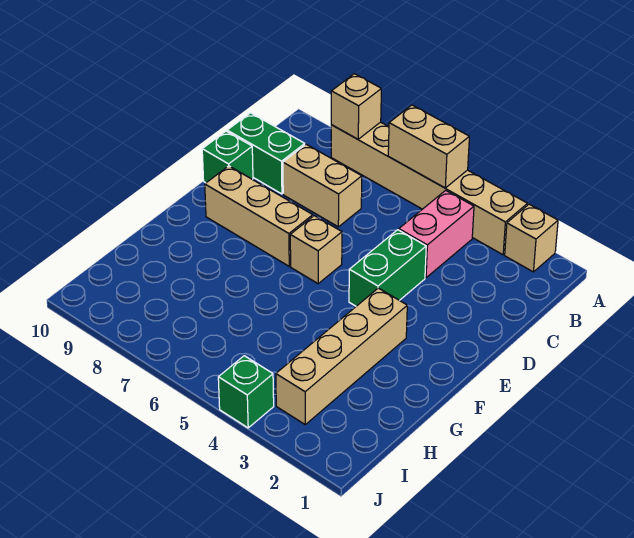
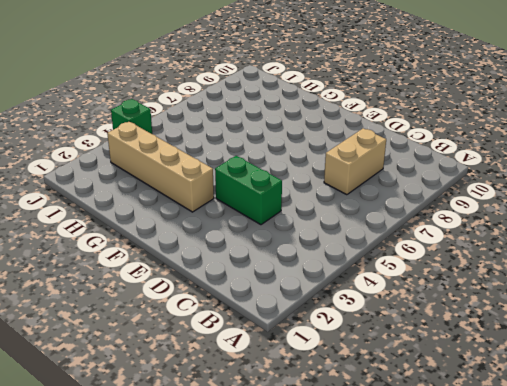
none -> tan brick A2 level 1
none -> tan brick A3:A8 level 1
none -> pink brick B4:C4 level 1

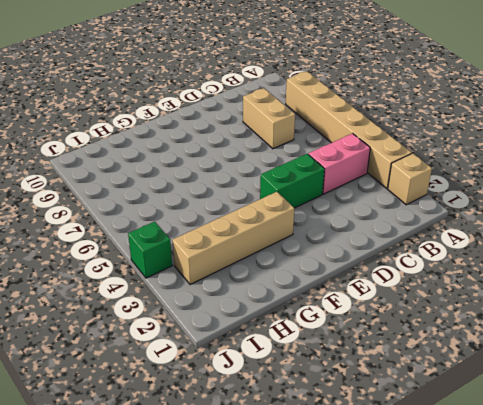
none -> green brick C9:C10 level 1
none -> green brick D10 level 1
none -> tan brick E6 level 1

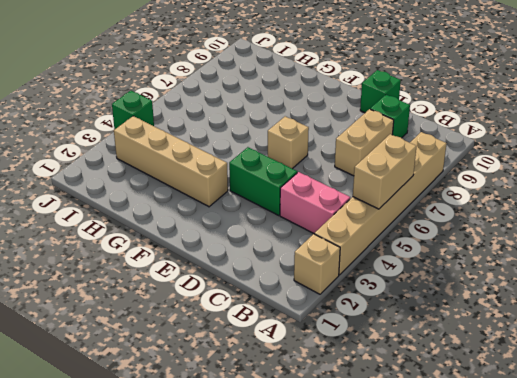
green brick C9 level 1 -> green brick C9:C10 level 1
none -> tan brick E7:E9 level 1
none -> tan brick A8 level 2

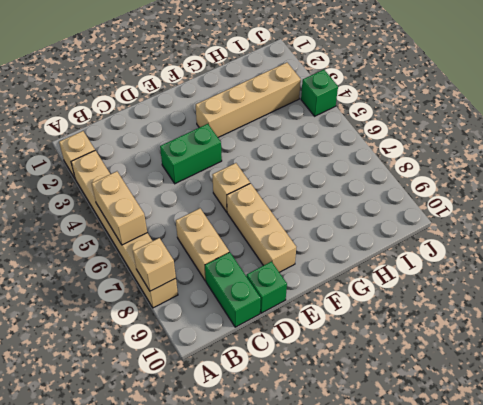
none -> pink brick B4:C4 level 1

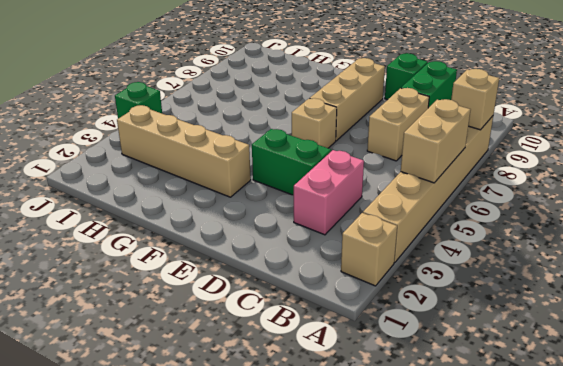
pink brick C3:C4 level 1 -> pink brick B4:C4 level 1

